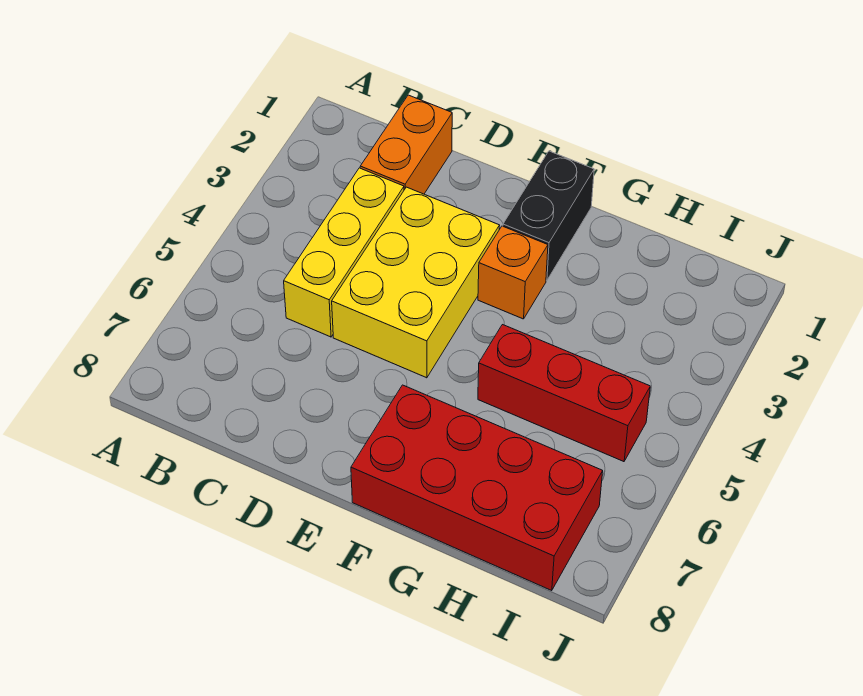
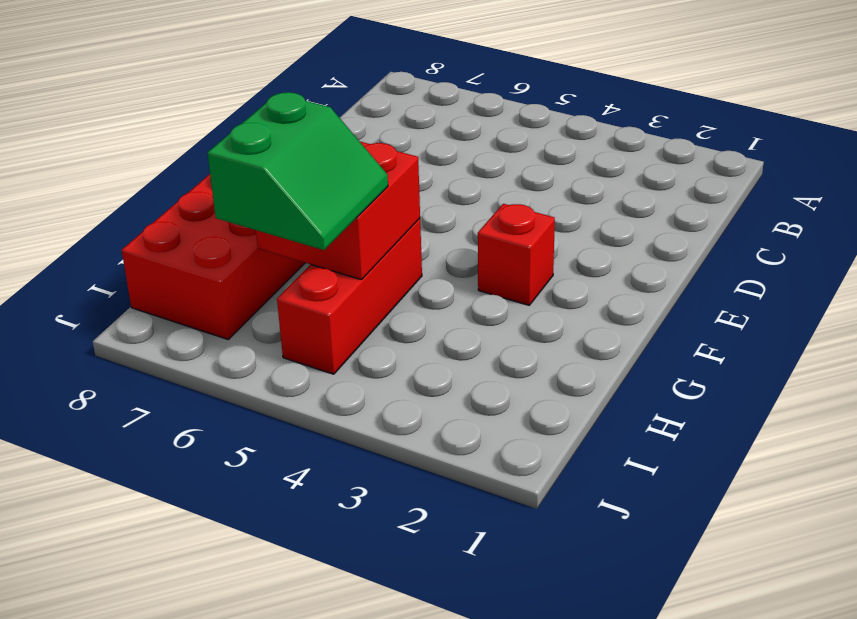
red brick F3 level 1 -> orange brick F3 level 1
red brick G5:H6 level 2 -> none
green slope H5:I6 level 3 top 6 -> none
none -> orange brick C1:C2 level 1
none -> yellow brick C3:C5 level 1

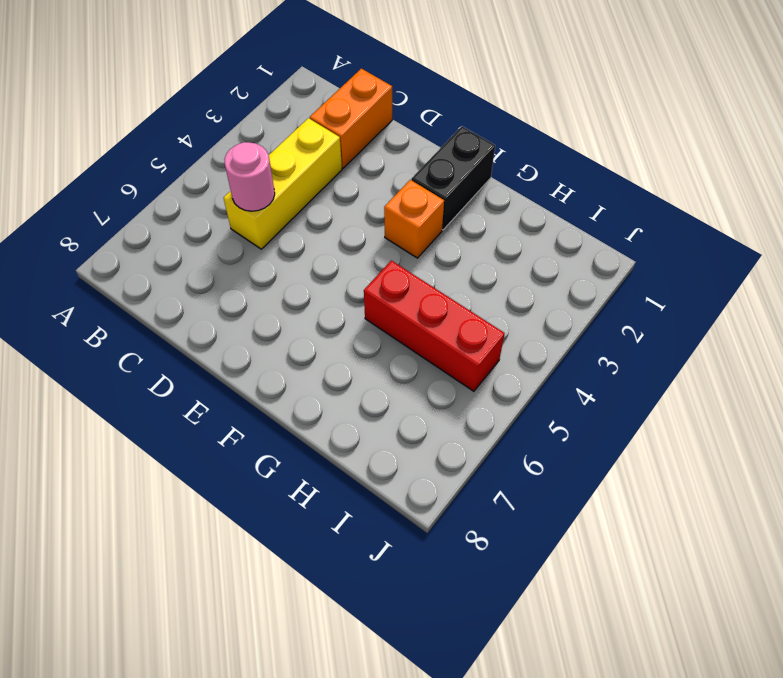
pink round brick C5 level 2 -> none
none -> yellow brick D3:E5 level 1
none -> red brick F7:I8 level 1

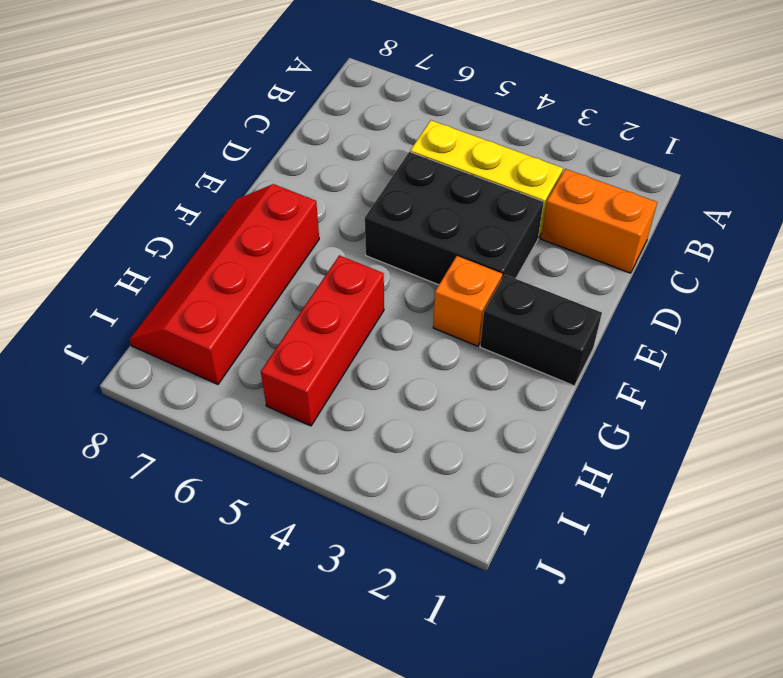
black brick D3:E5 level 1 -> yellow brick D3:E5 level 1
red slope F7:I8 level 1 top 7 -> red brick F7:I8 level 1

